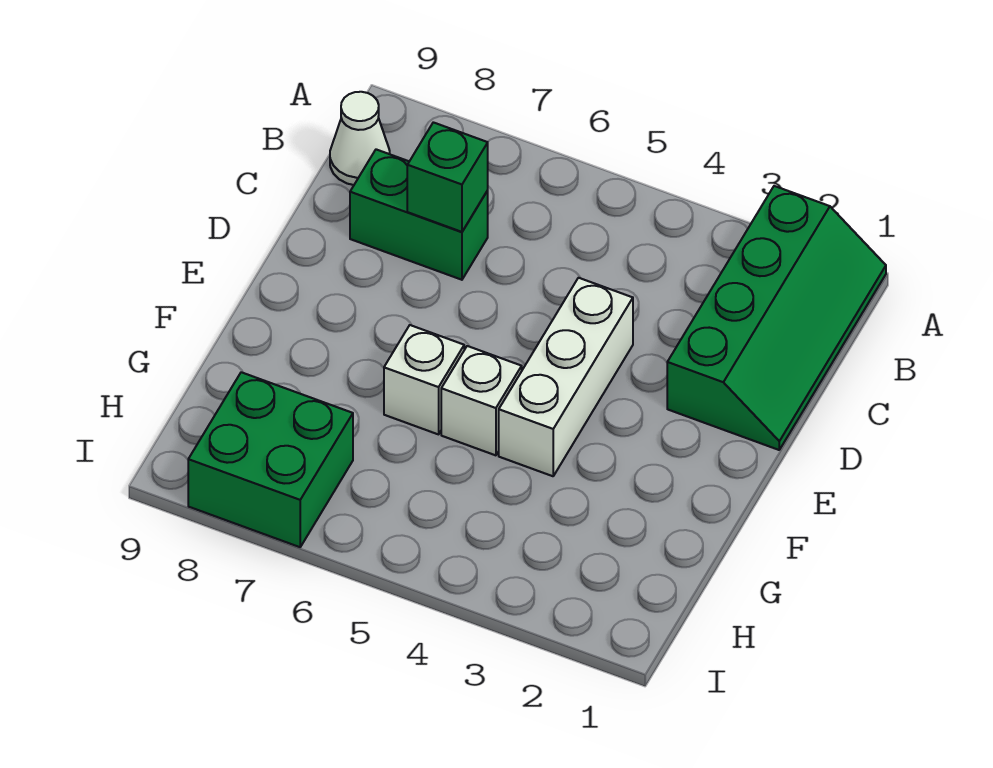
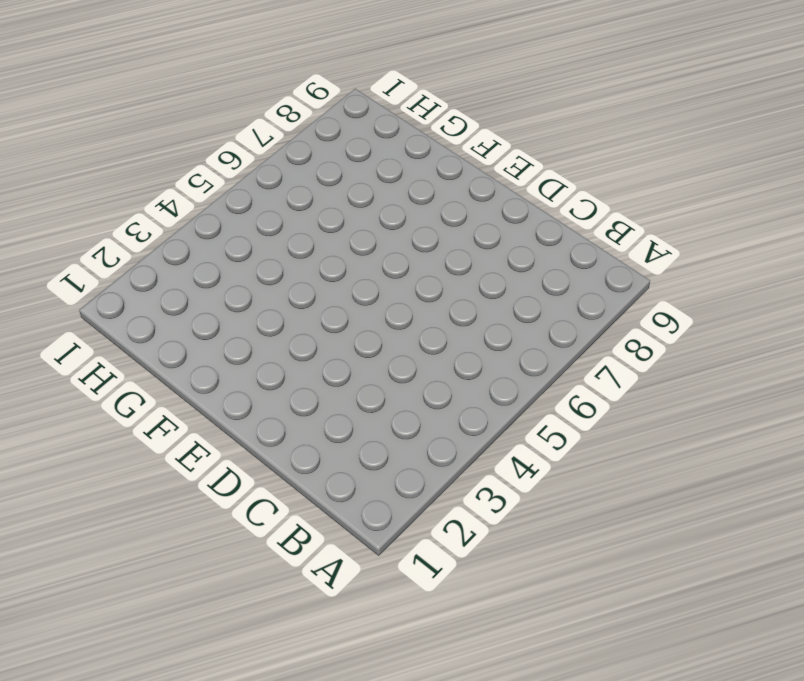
none -> green slope A1:D2 level 1 top 2
none -> white cone B9 level 1

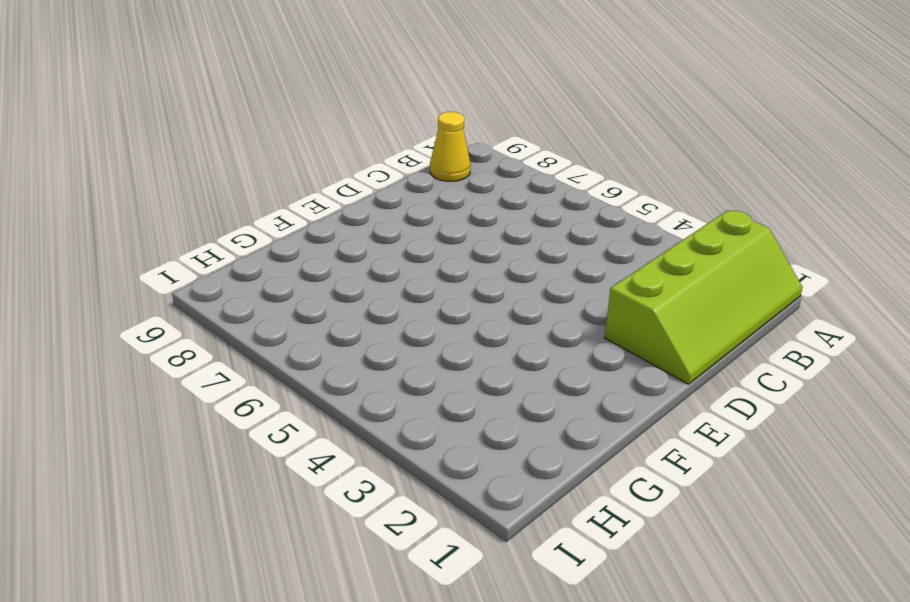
lime slope A1:D2 level 1 top 2 -> green slope A1:D2 level 1 top 2
yellow cone B9 level 1 -> white cone B9 level 1
none -> green brick C7:C8 level 1
none -> white brick D4:F4 level 1

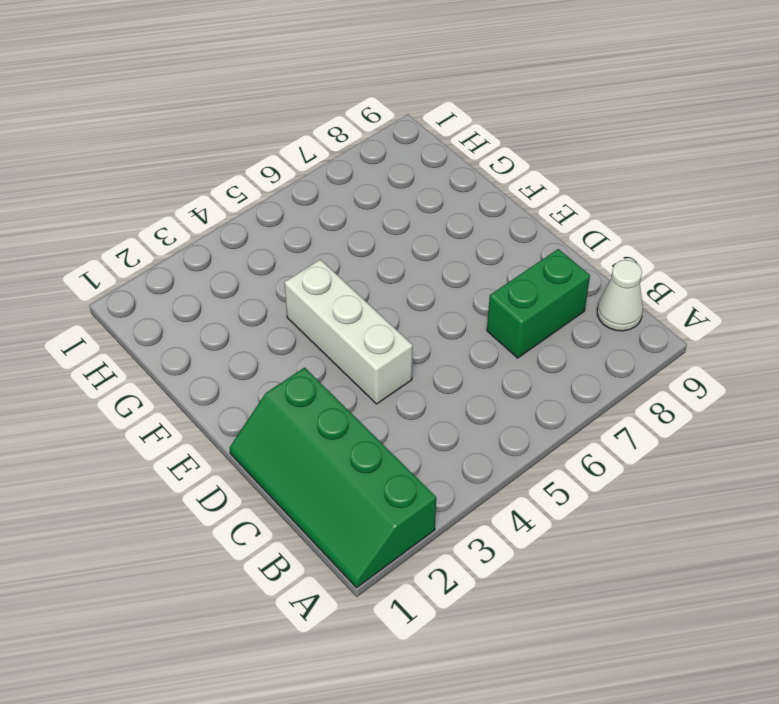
none -> white brick F5 level 1
none -> white brick F6 level 1

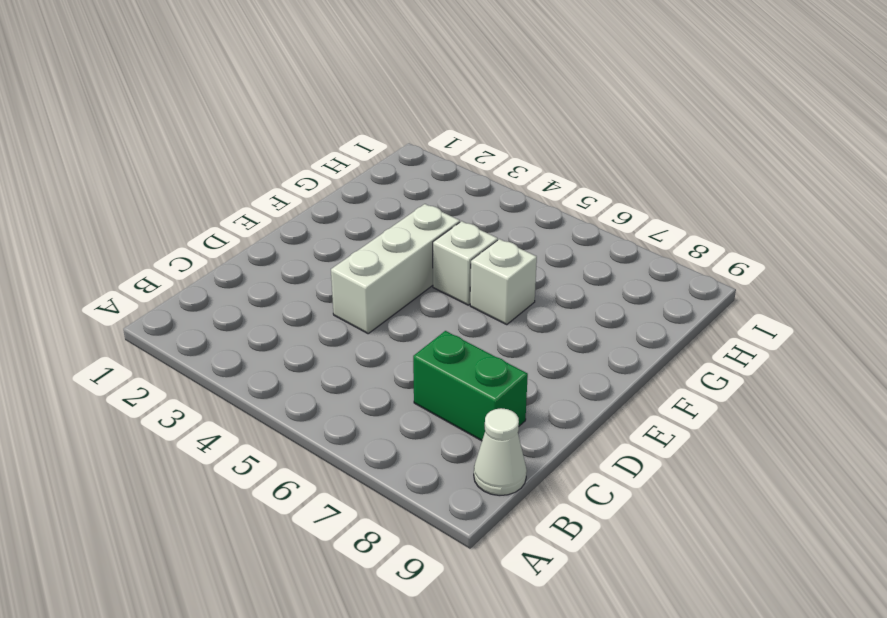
none -> green slope A1:D2 level 1 top 2
none -> green brick H7:I8 level 1

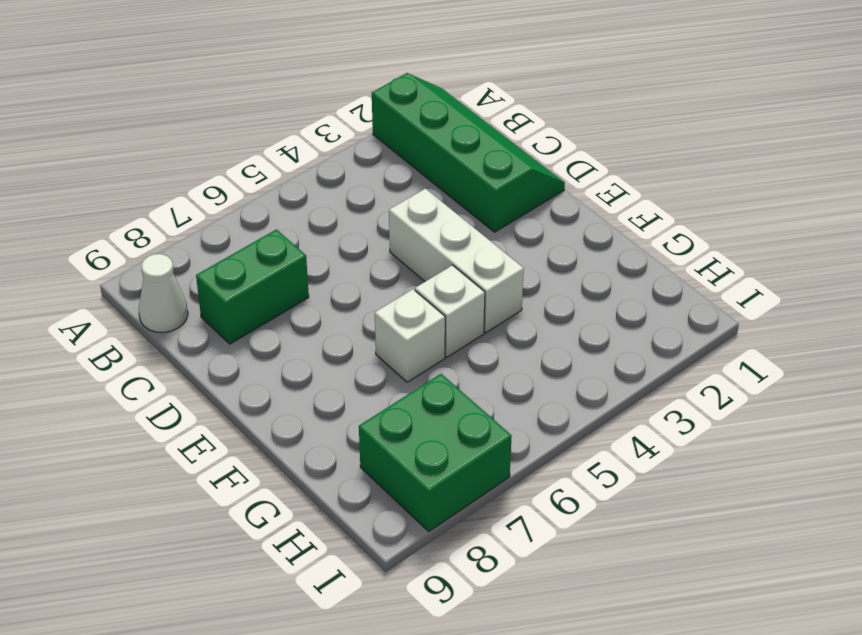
none -> green brick C7 level 2

